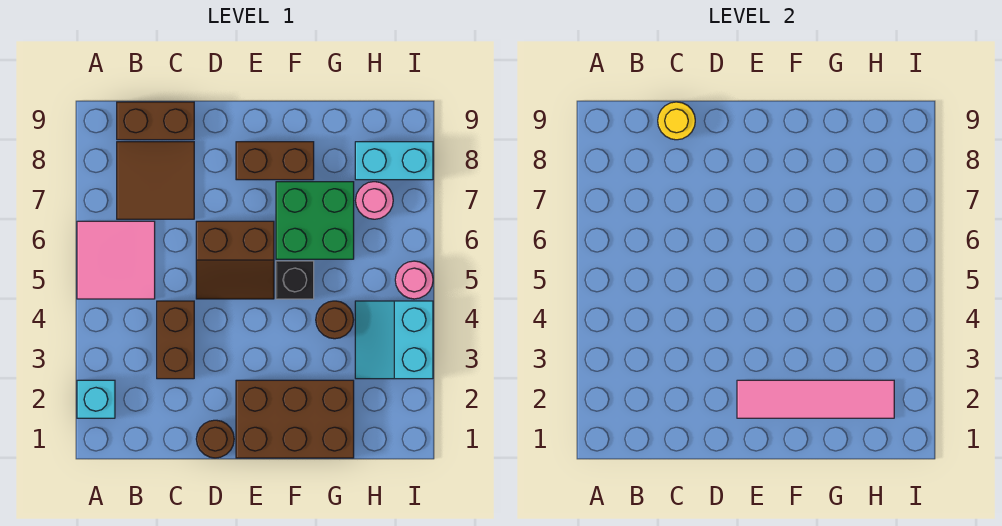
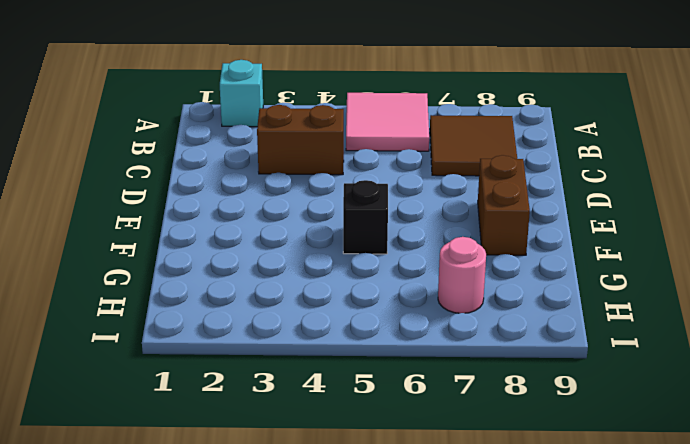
none -> brown brick B9:C9 level 1
none -> brown round brick D1 level 1
none -> brown slope D5:E6 level 1 top 6

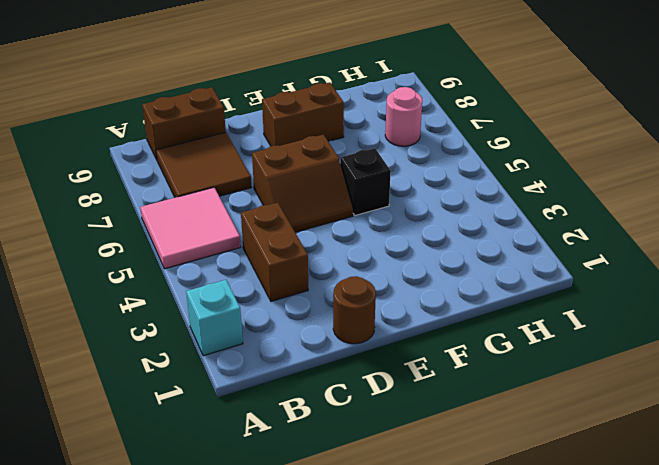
none -> brown brick E1:G2 level 1
none -> green brick F6:G7 level 1
none -> brown round brick G4 level 1

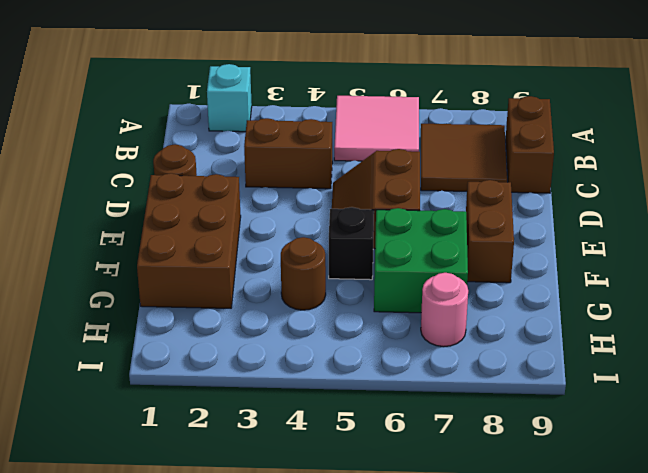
none -> cyan slope H3:I4 level 1 top I
none -> cyan brick H8:I8 level 1
none -> pink round brick I5 level 1

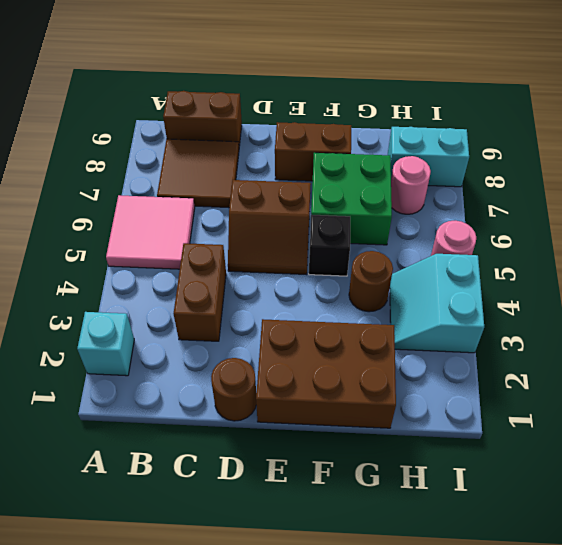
none -> yellow round brick C9 level 2
none -> pink tile E2:H2 level 2

